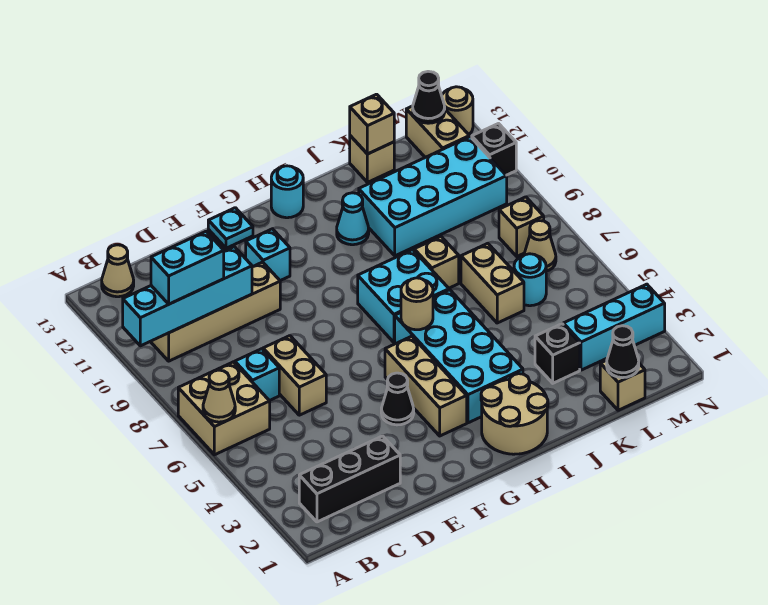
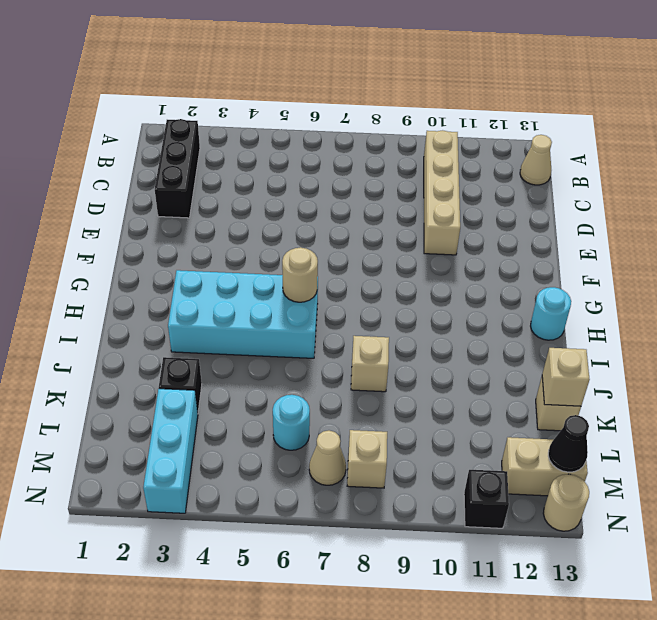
none -> tan brick A6:B7 level 1
none -> cyan brick C7 level 1
none -> tan brick D6:D7 level 1
none -> black cone F4 level 1

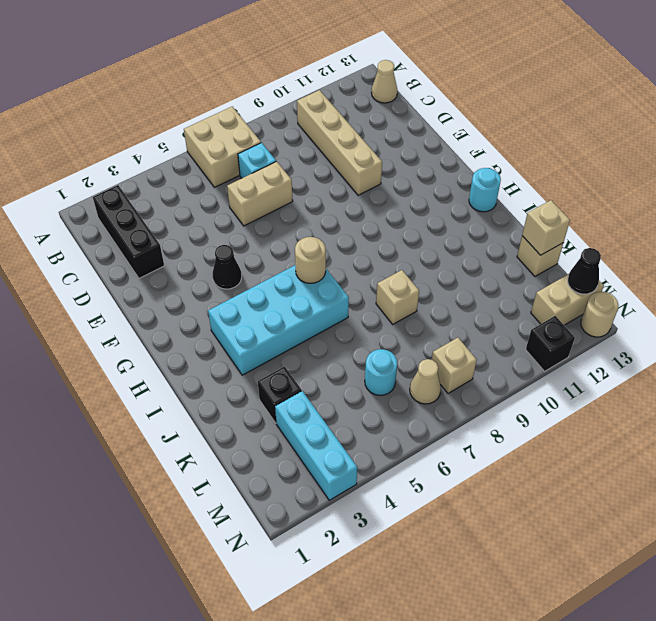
none -> cyan brick F11 level 1
none -> cyan plate F13 level 1
none -> tan brick G3:G5 level 1
none -> tan round brick H1:I2 level 1

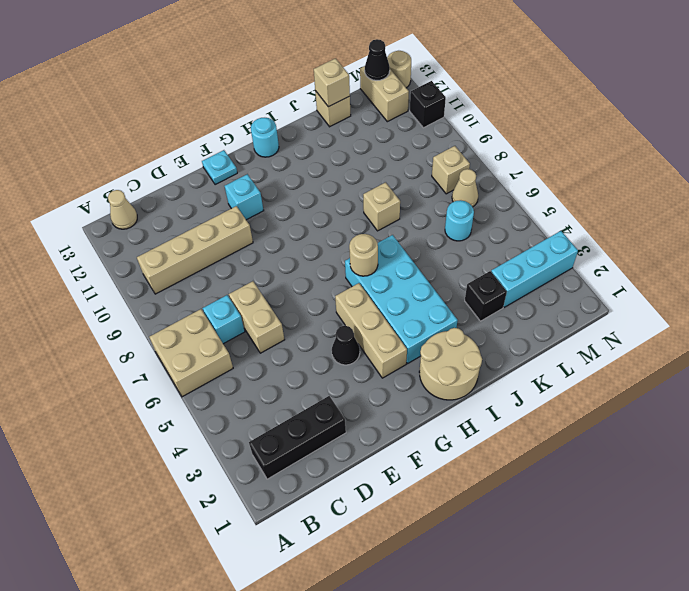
none -> cyan brick H7:I8 level 1
none -> cyan cone I11 level 1
none -> cyan brick J10:M11 level 1
none -> tan brick K6:K7 level 1

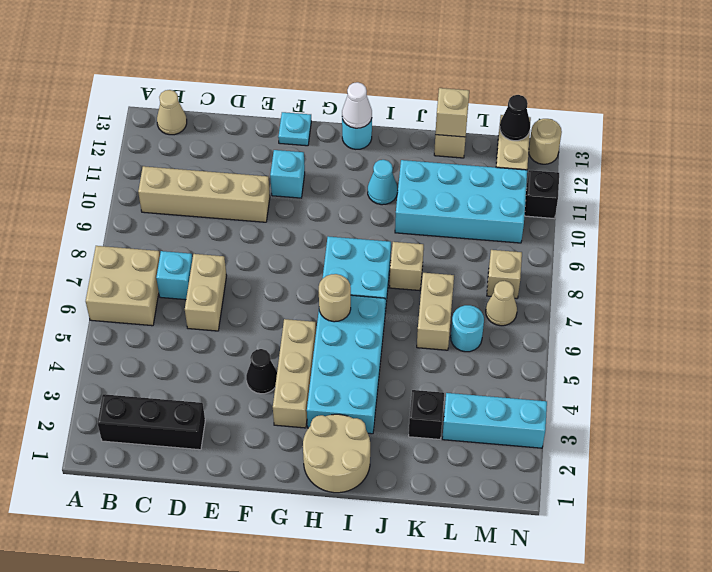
white cone H13 level 2 -> none
none -> tan brick L1 level 1
none -> tan cone A6 level 2
none -> cyan brick A10:D10 level 2
none -> black cone L1 level 2

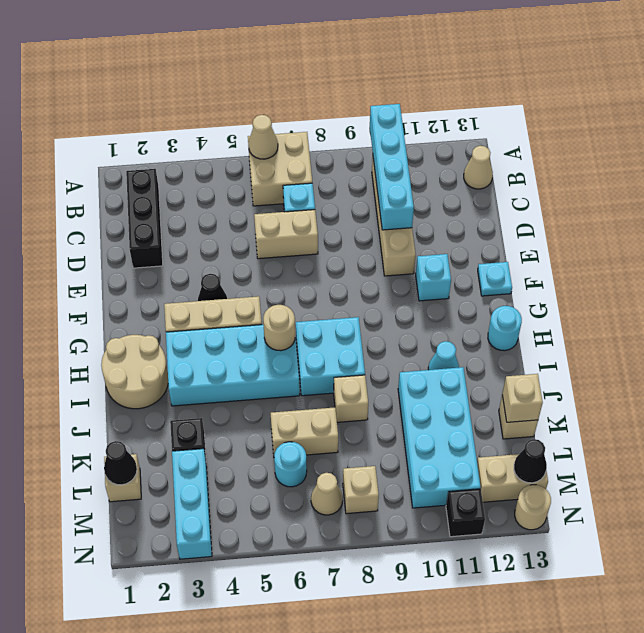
none -> cyan brick B10:C10 level 3

